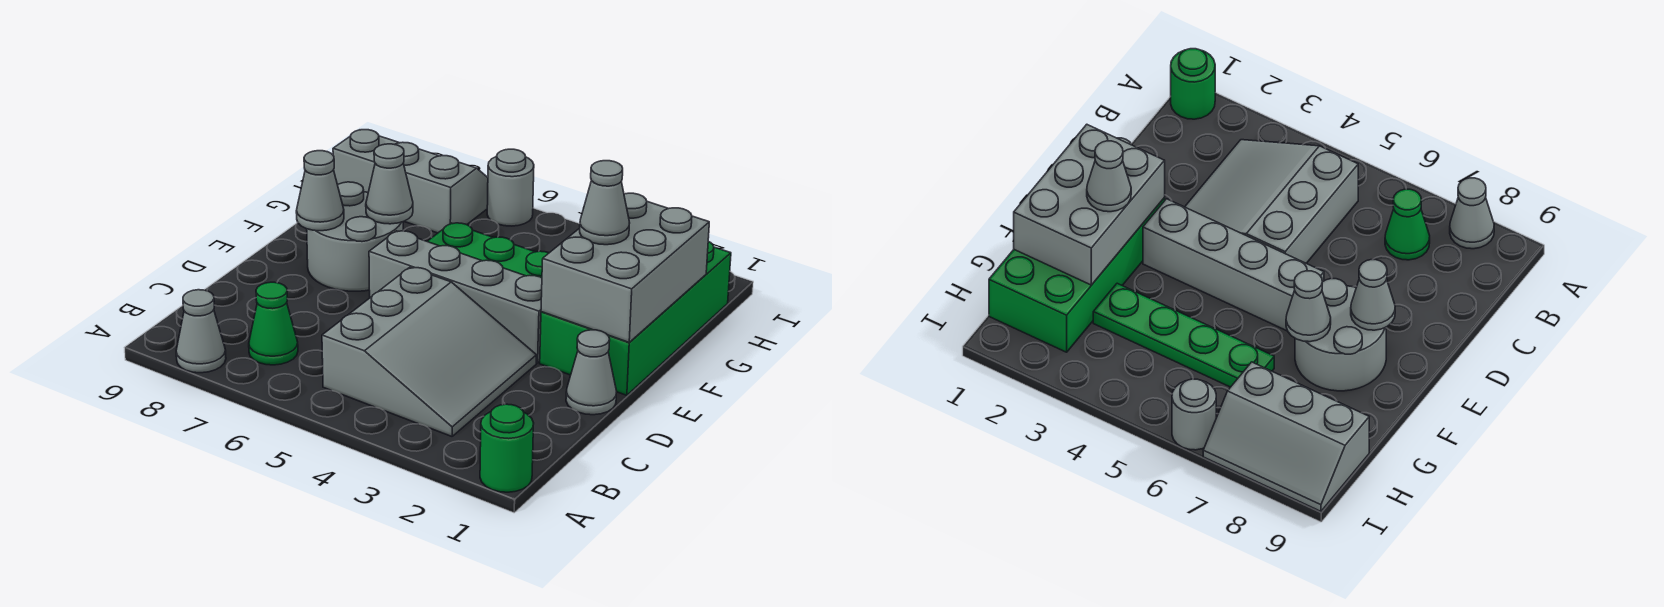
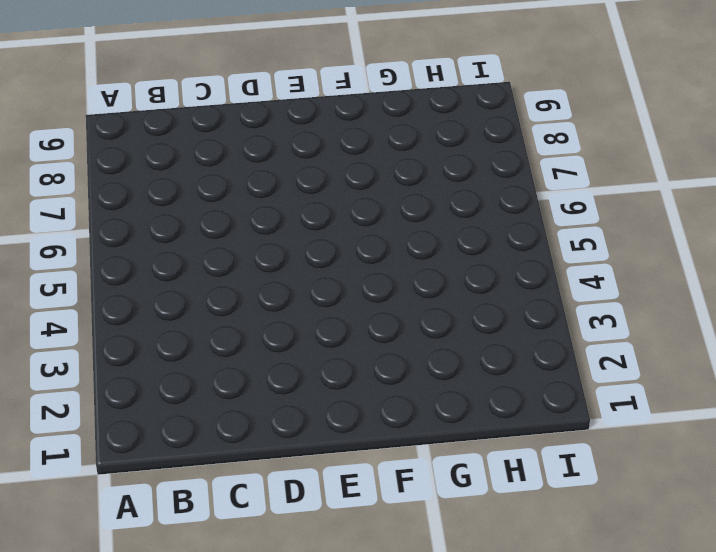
none -> green round brick A1 level 1
none -> grey cone A8 level 1
none -> grey slope B3:D5 level 1 top 5

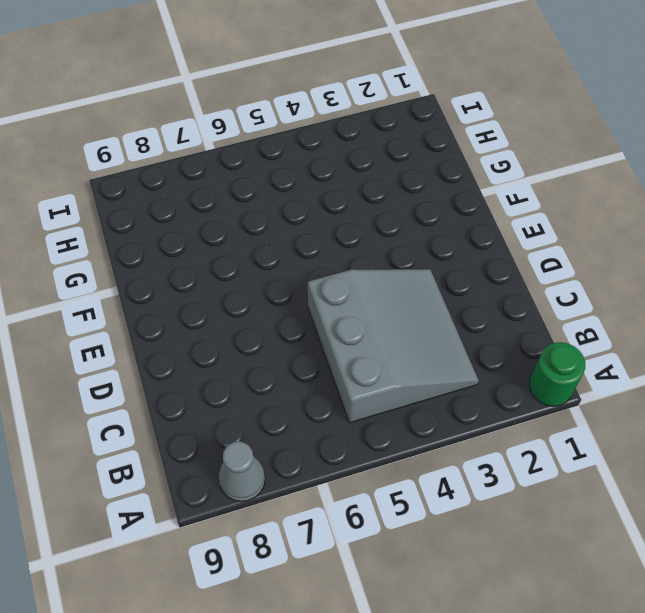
none -> green cone B7 level 1
none -> grey cone D1 level 1
none -> green brick E1:H2 level 1

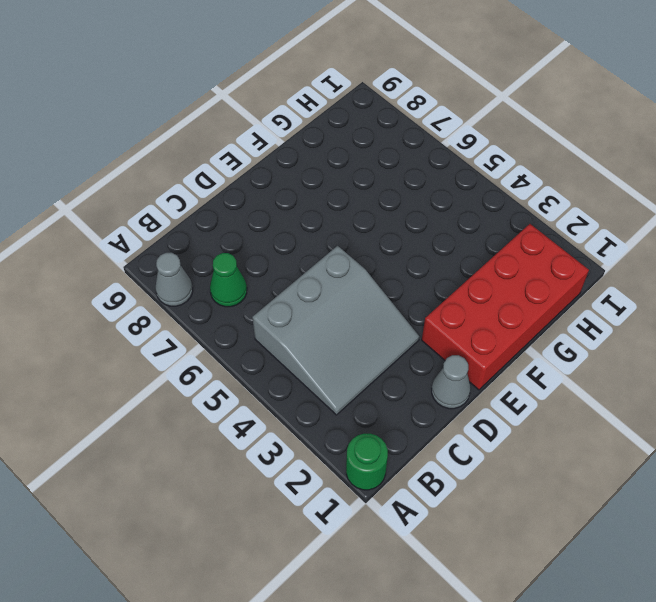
red brick E1:H2 level 1 -> green brick E1:H2 level 1
none -> grey brick E3:E6 level 1
none -> grey round brick E7:F8 level 1
none -> green plate G3:G6 level 1

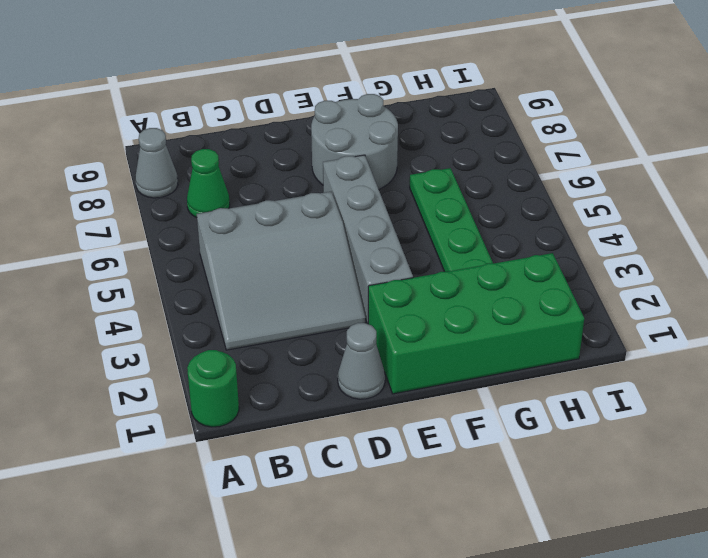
none -> grey slope H7:I9 level 1 top H
none -> grey round brick I6 level 1
none -> grey brick E1:G2 level 2

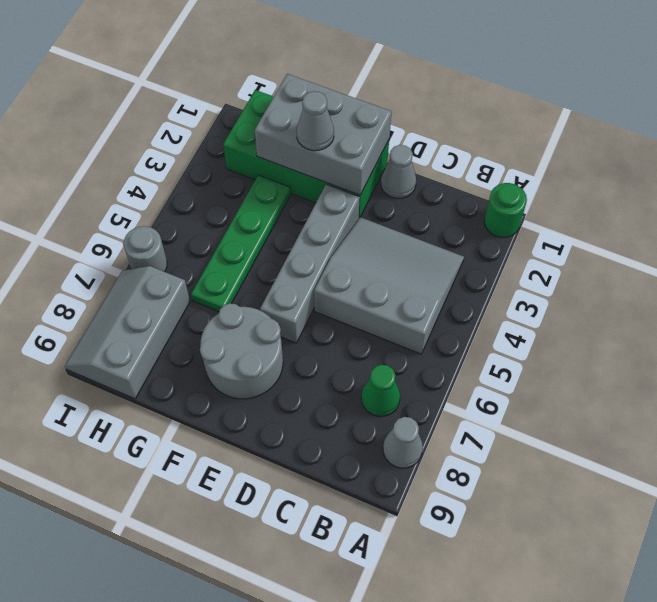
none -> grey cone E8 level 2
none -> grey cone F7 level 2

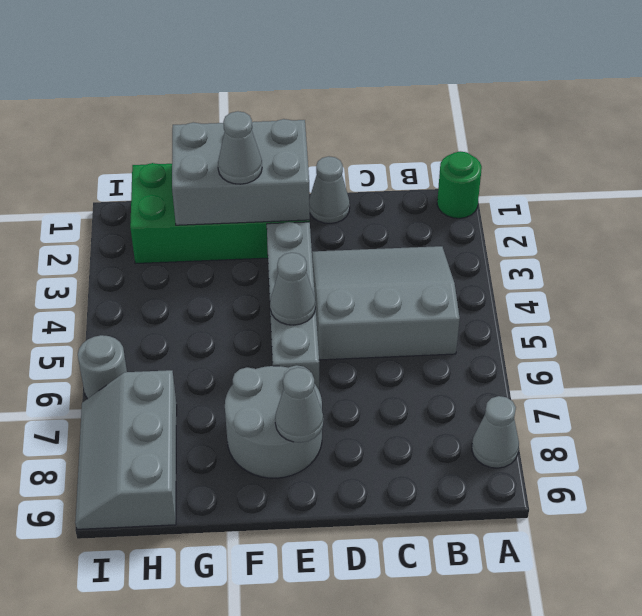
grey cone E5 level 2 -> grey cone F7 level 2
none -> green cone B7 level 1
none -> green plate G3:G6 level 1

